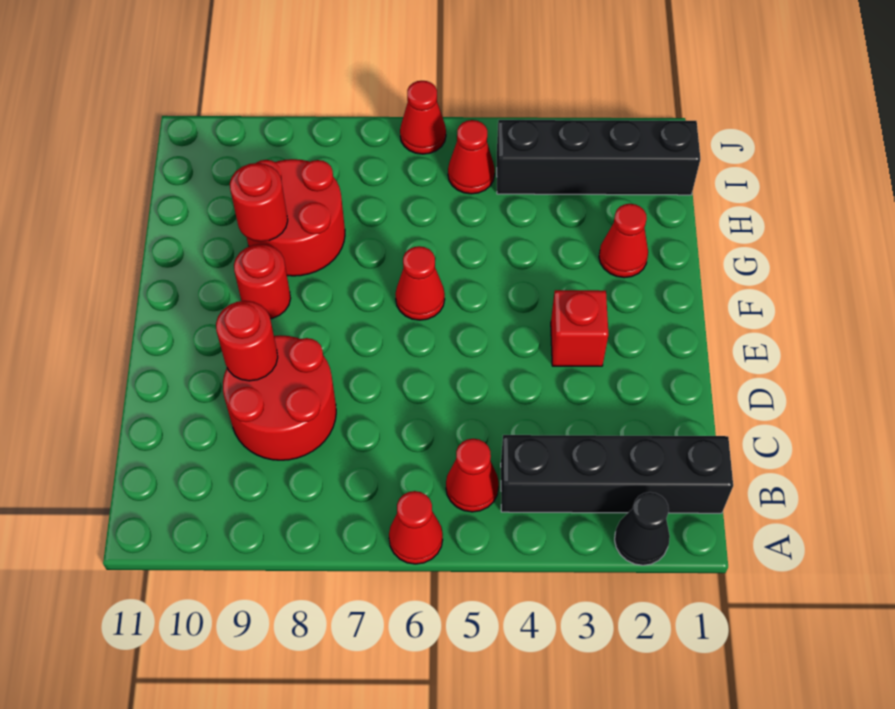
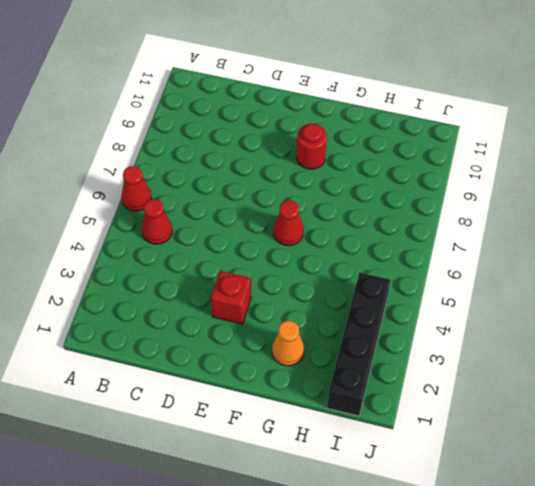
orange cone G2 level 1 -> red cone G2 level 1
none -> black cone A2 level 1
none -> black brick B1:B4 level 1
none -> red round brick C8:D9 level 1

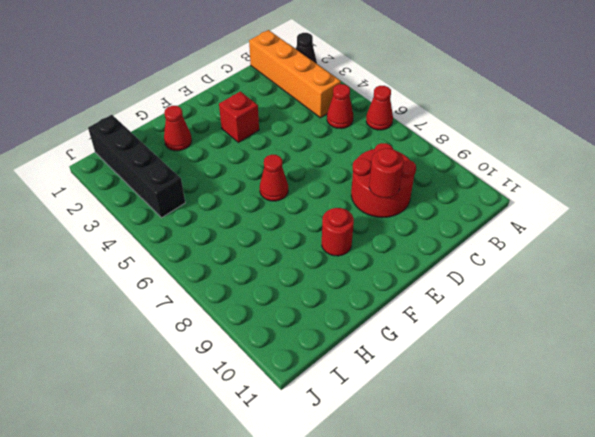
orange brick B1:B4 level 1 -> black brick B1:B4 level 1
none -> red round brick G8:H9 level 1
none -> red cone I5 level 1
none -> red cone J6 level 1

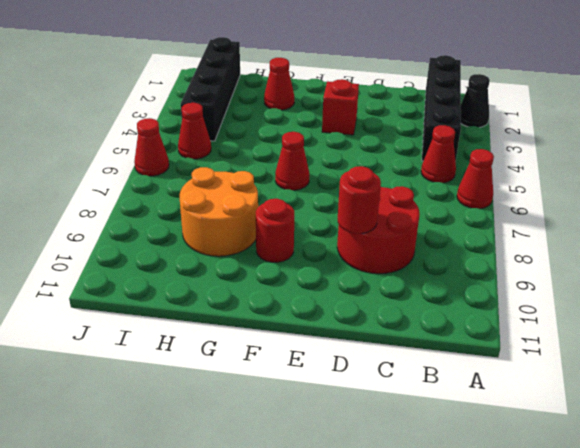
orange round brick G8:H9 level 1 -> red round brick G8:H9 level 1
none -> red round brick G9 level 2

